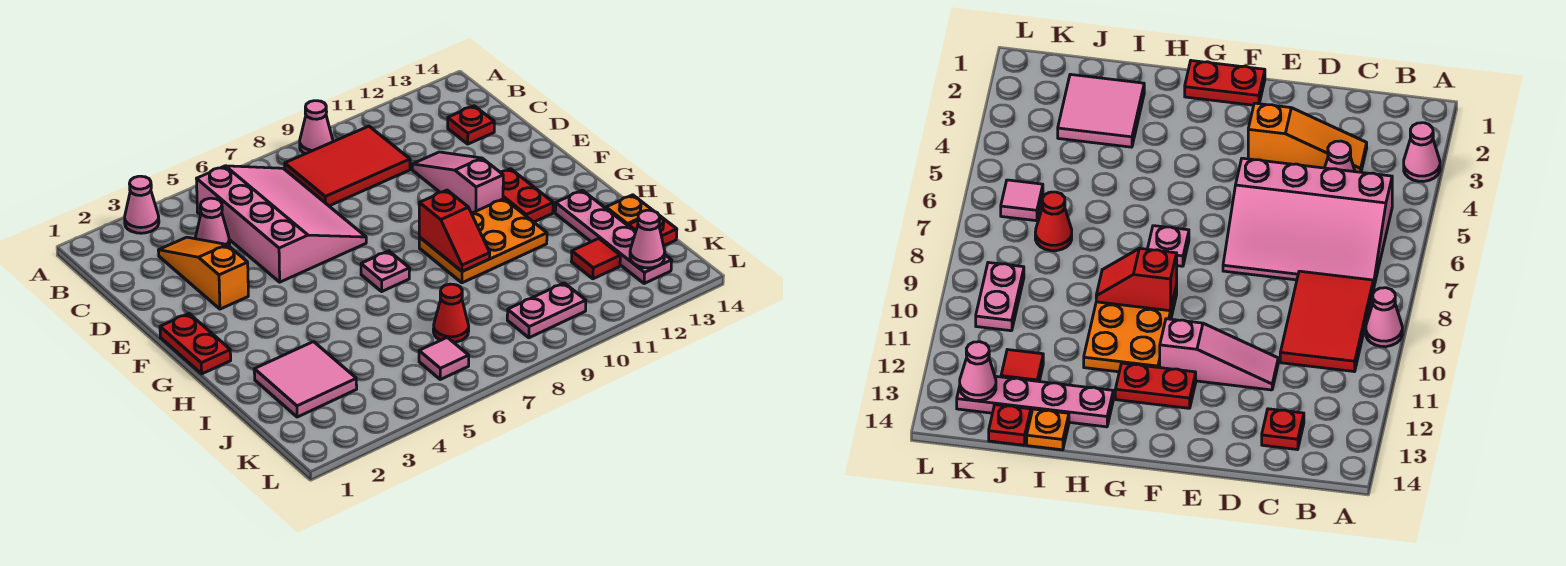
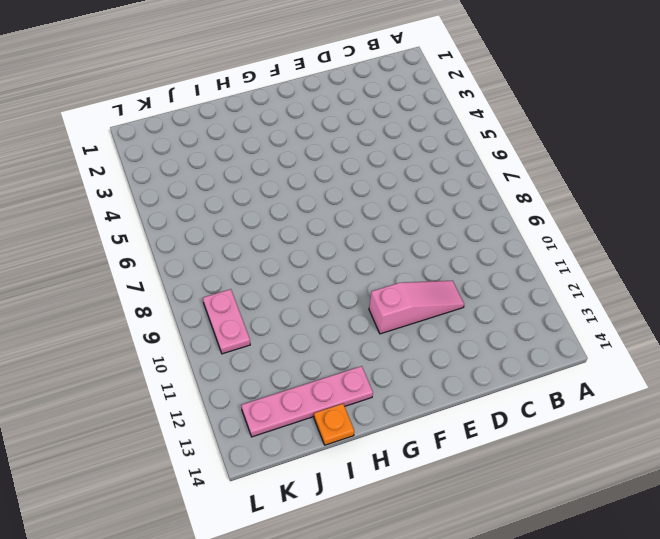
none -> pink cone A3 level 1
none -> pink cone A9 level 1
none -> pink slope B5:E7 level 1 top 5

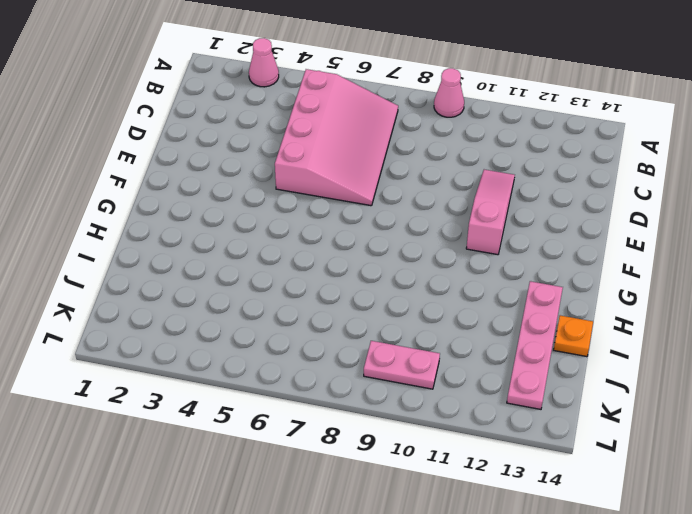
none -> red tile B8:C10 level 1
none -> orange slope C3:E3 level 1 top E
none -> pink cone C4 level 1

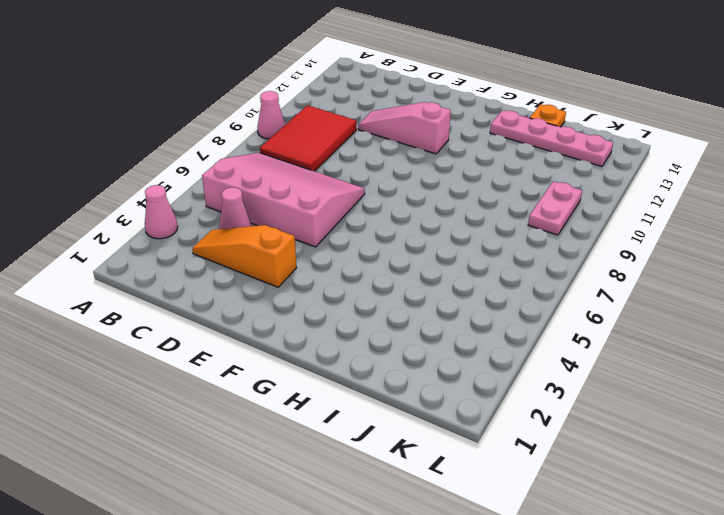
none -> red plate C13 level 1
none -> red plate F1:G1 level 1
none -> red plate F12:G12 level 1

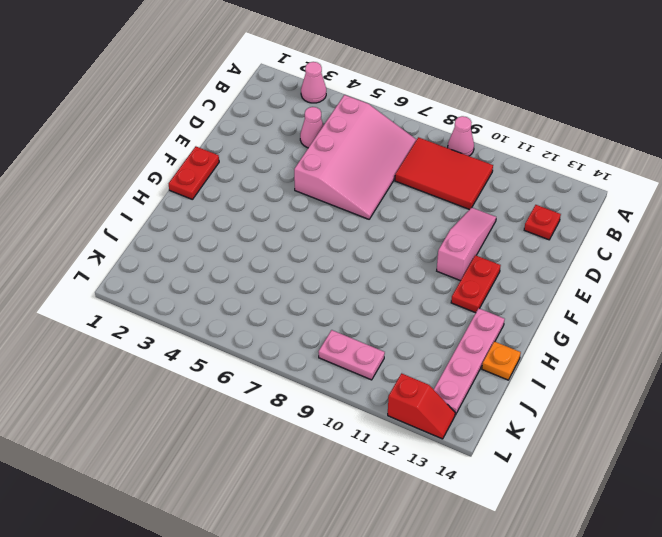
red slope L12:L13 level 1 top 12 -> red slope G9:H9 level 2 top G
none -> orange slope C3:E3 level 1 top E
none -> pink plate G7 level 1
none -> orange plate G9:H11 level 1

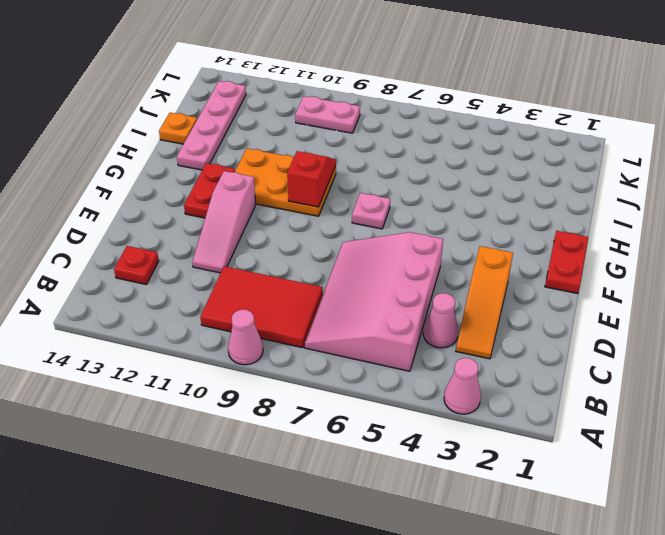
none -> pink tile I2:J3 level 1
none -> red cone J7 level 1
none -> red tile J12 level 1

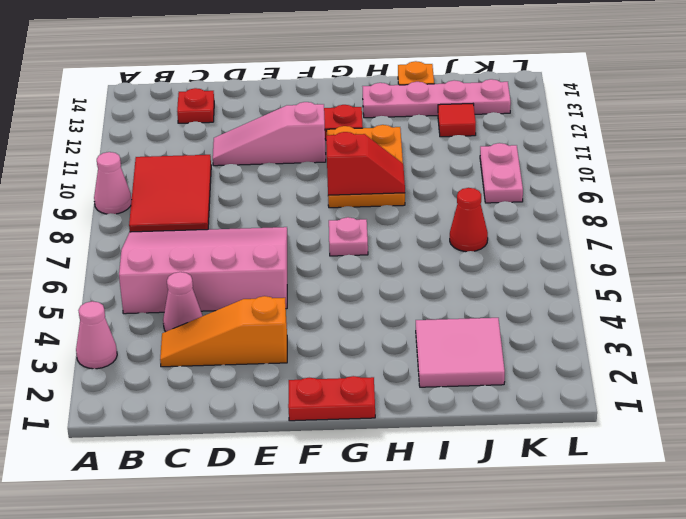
none -> red plate J14 level 1
none -> pink tile K6 level 1
none -> pink cone K13 level 2

